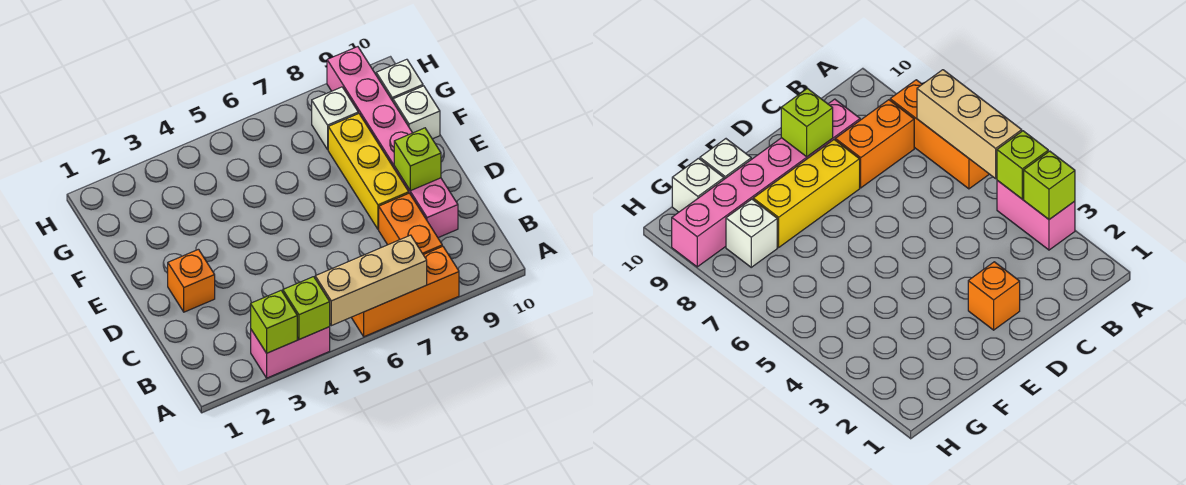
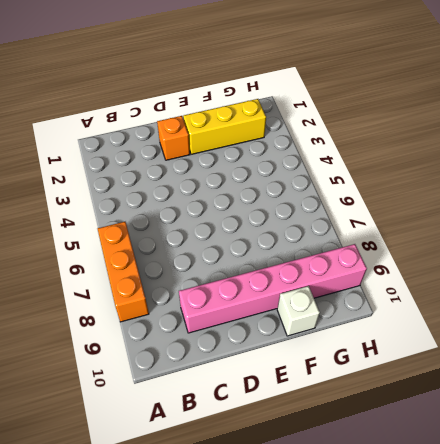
yellow brick E2:G2 level 1 -> yellow brick D8:F8 level 1
none -> pink brick A3:A4 level 1
none -> orange brick B8:C8 level 1
none -> white brick G8 level 1

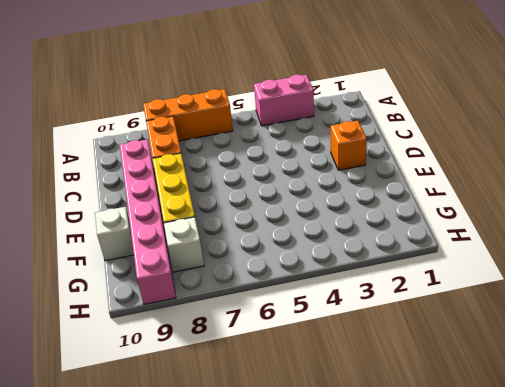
none -> white brick G10 level 1
none -> lime brick A3 level 2
none -> lime brick A4 level 2

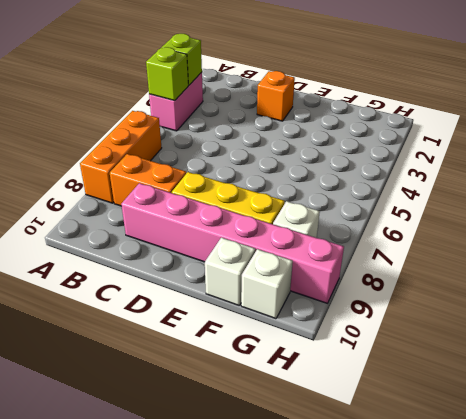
none -> tan brick A5:A7 level 2
none -> lime brick D9 level 2

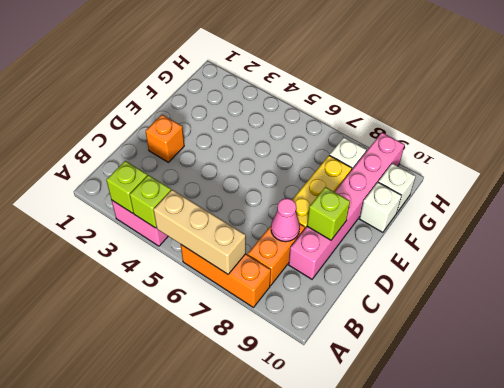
pink cone C8 level 2 -> none

